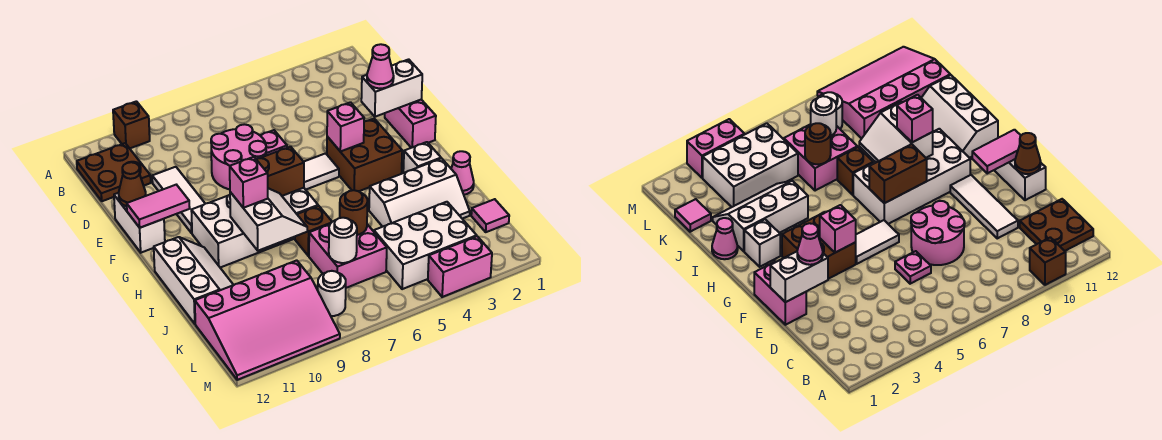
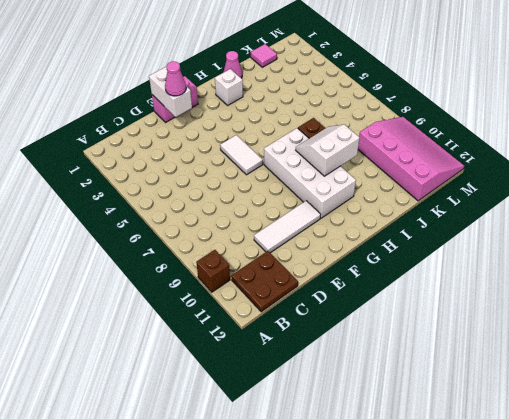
none -> pink plate D6 level 1
none -> pink round brick D7:E8 level 1
none -> white brick E12:F12 level 1
none -> brown brick F3:G4 level 1

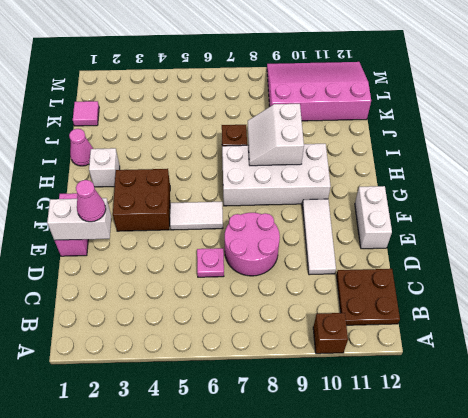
none -> white slope H11:J12 level 1 top 12
none -> white slope I2:J4 level 1 top I
none -> pink brick J6:K7 level 1
none -> white brick K3:L5 level 1

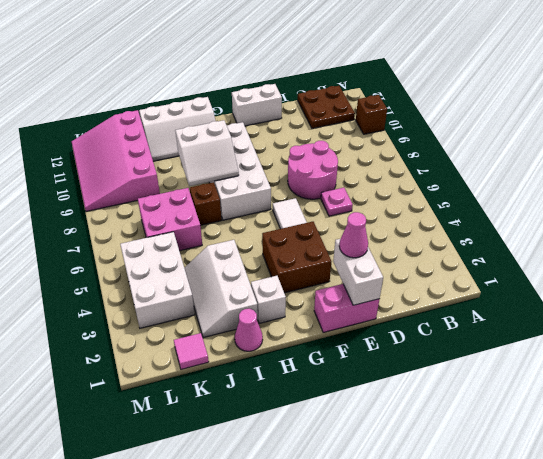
none -> white tile D10:F10 level 1
none -> white round brick L8 level 1
none -> pink brick M3:M4 level 1
none -> brown cone E12 level 2

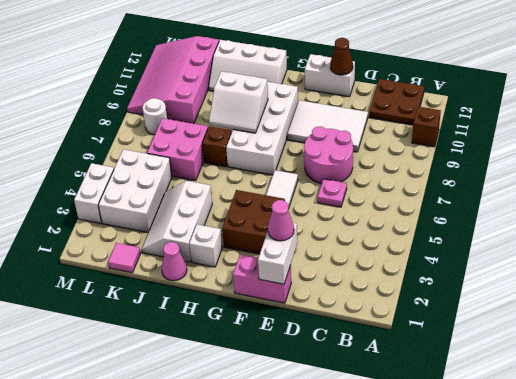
white tile D9:F10 level 1 -> white tile D10:F10 level 1
white brick M3:M4 level 1 -> pink brick M3:M4 level 1
none -> pink brick F4 level 2
none -> pink tile F11:F12 level 2
none -> brown brick G7:G8 level 2
none -> brown round brick J6 level 2

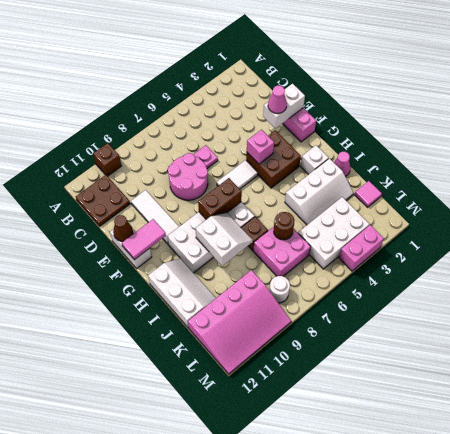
none -> white round brick K7 level 2
none -> pink brick H9 level 3

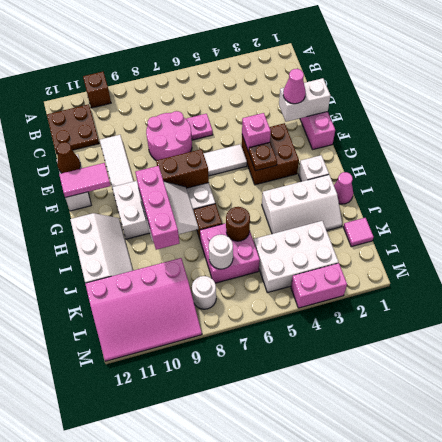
brown plate G4 level 2 -> none
pink brick H9:J9 level 3 -> pink brick H9 level 3

